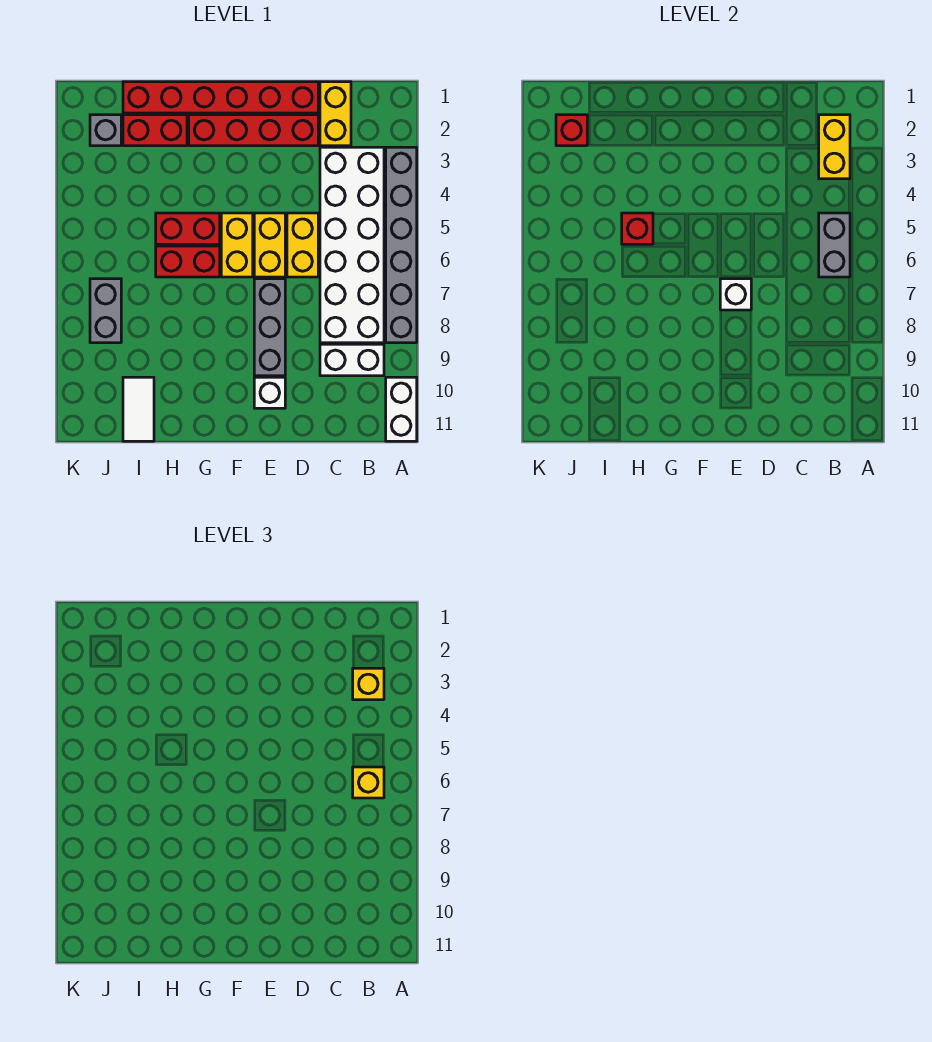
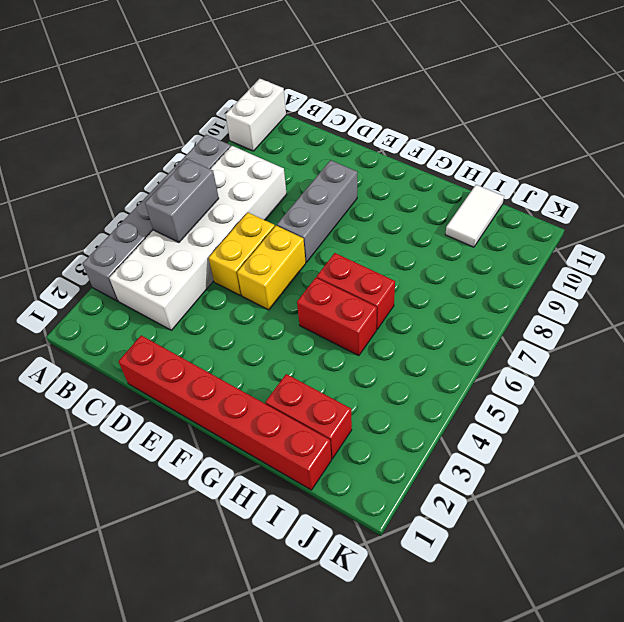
none -> white brick B9:C9 level 1
none -> yellow brick C1:C2 level 1
none -> red brick D2:G2 level 1

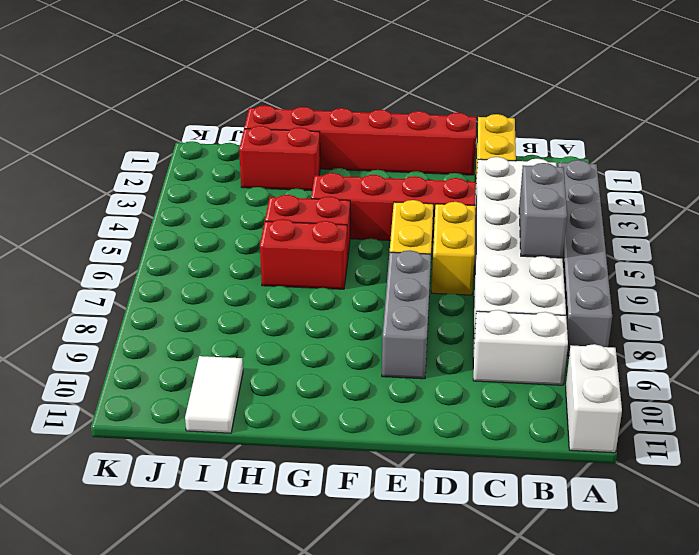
red brick D4:G4 level 1 -> red brick D2:G2 level 1
none -> white brick E10 level 1
none -> yellow brick F5:F6 level 1
none -> grey brick J2 level 1

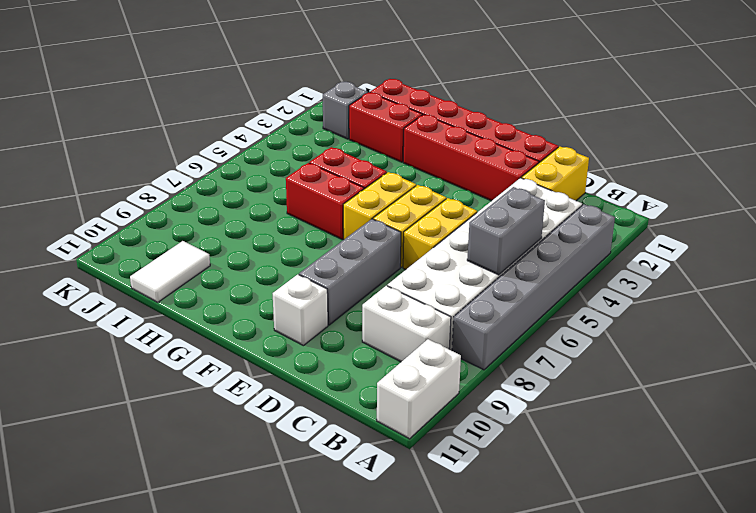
none -> grey brick J7:J8 level 1
none -> yellow brick B2:B3 level 2
none -> white brick E7 level 2

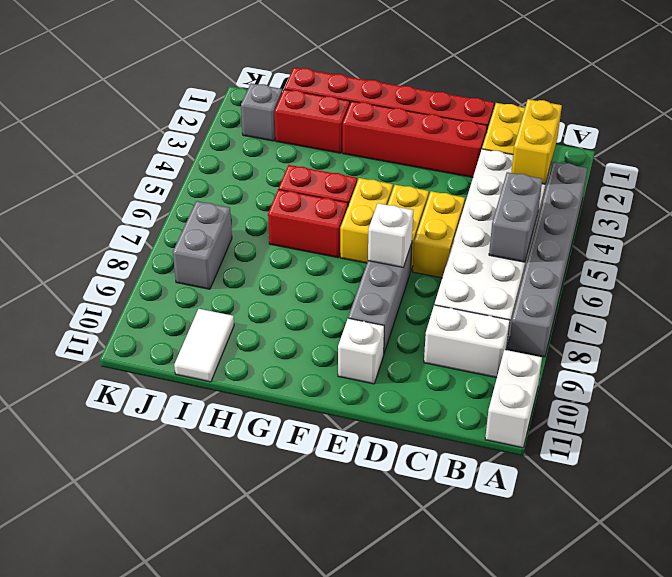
none -> red brick H5 level 2
none -> red brick J2 level 2
none -> yellow brick B3 level 3

